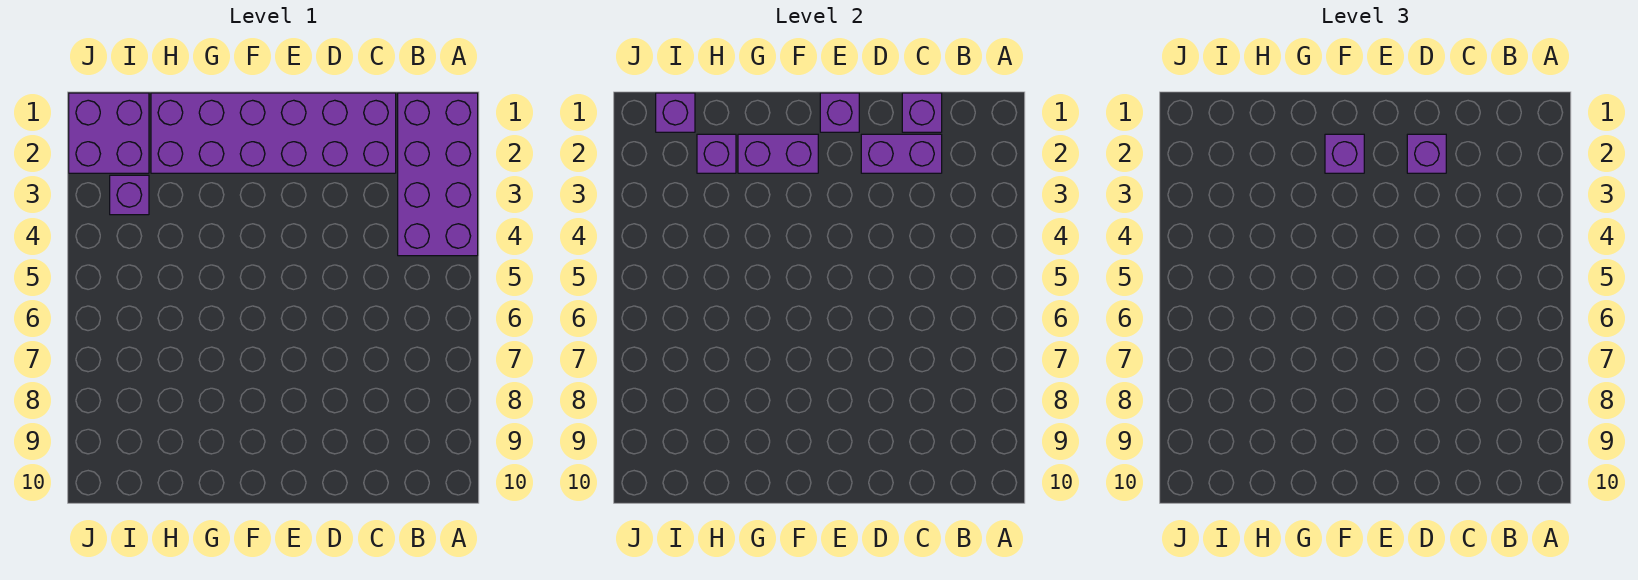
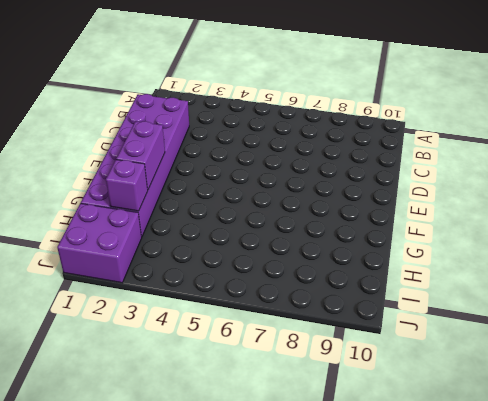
none -> purple brick A1:B4 level 1
none -> purple brick I3 level 1
none -> purple brick C1 level 2

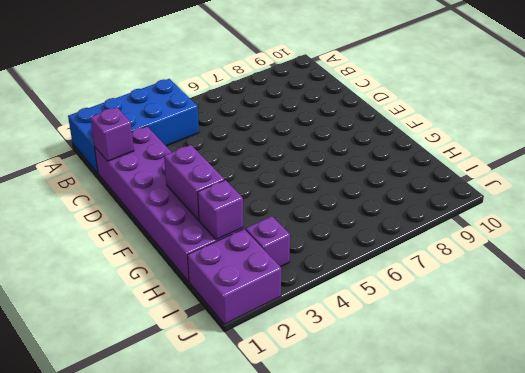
blue brick A1:B4 level 1 -> purple brick A1:B4 level 1
none -> purple brick C2:D2 level 2
none -> purple brick E1 level 2
none -> purple brick I1 level 2

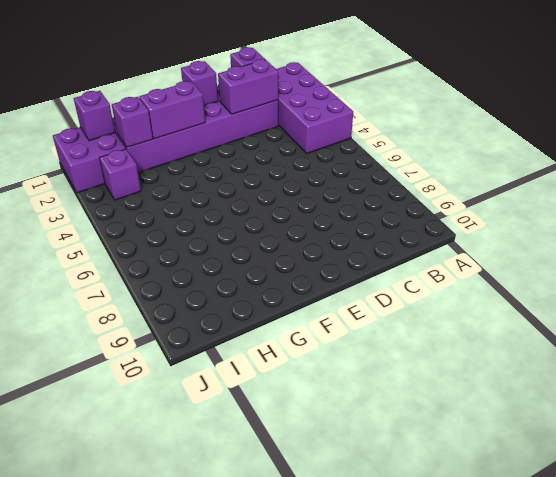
none -> purple brick D2 level 3
none -> purple brick F2 level 3

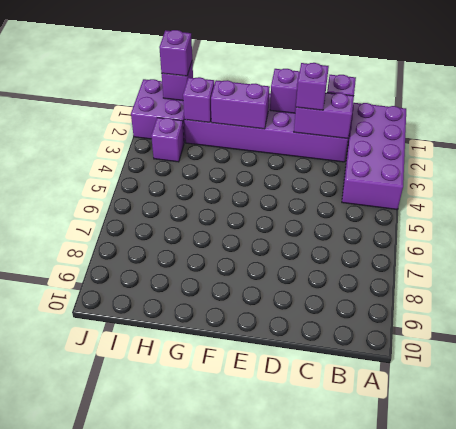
purple brick I1 level 3 -> purple brick F2 level 3

